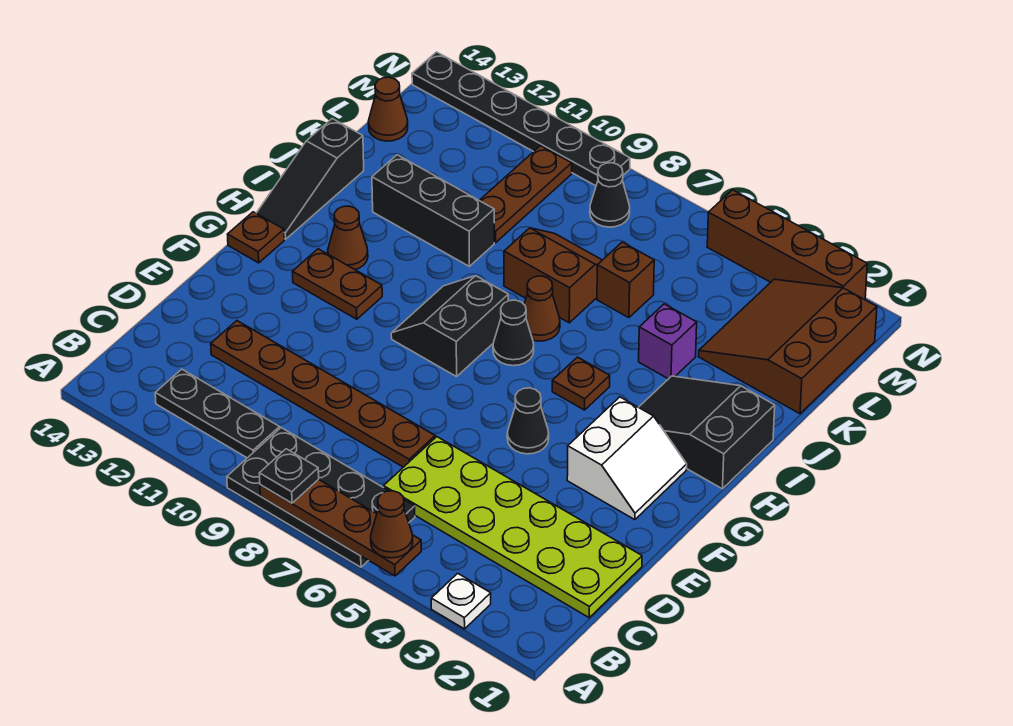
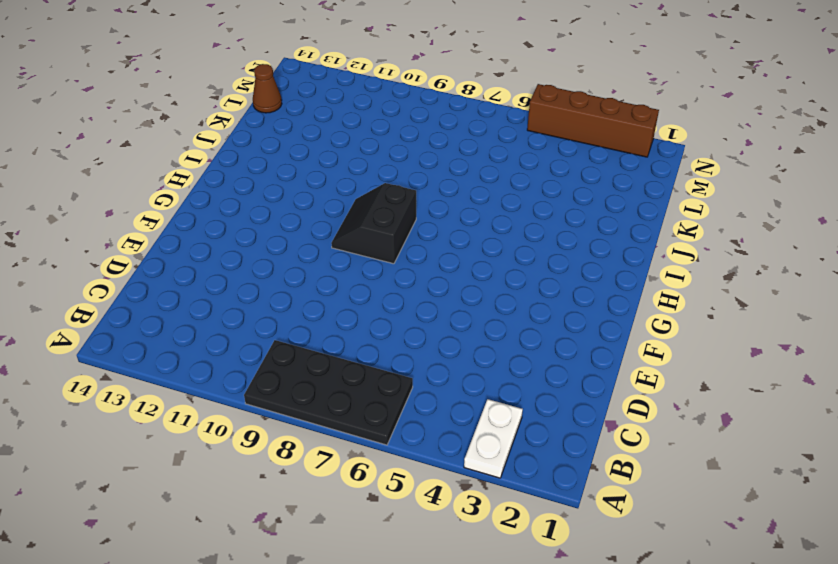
white plate A3:B3 level 1 -> white plate A3 level 1
none -> black plate B10:B12 level 1
none -> lime plate C1:D6 level 1
none -> brown plate D7:D12 level 1

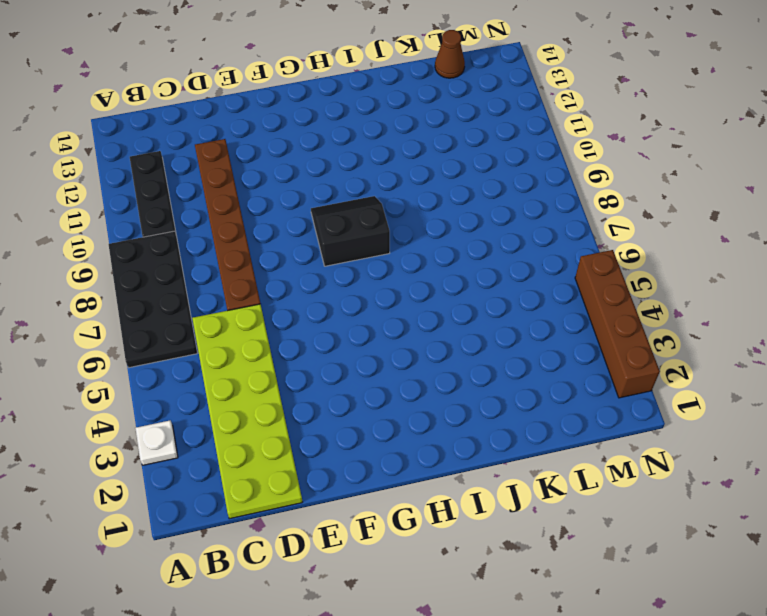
none -> white slope F2:G3 level 1 top 3
none -> black cone F5 level 1
none -> brown plate G11:G12 level 1

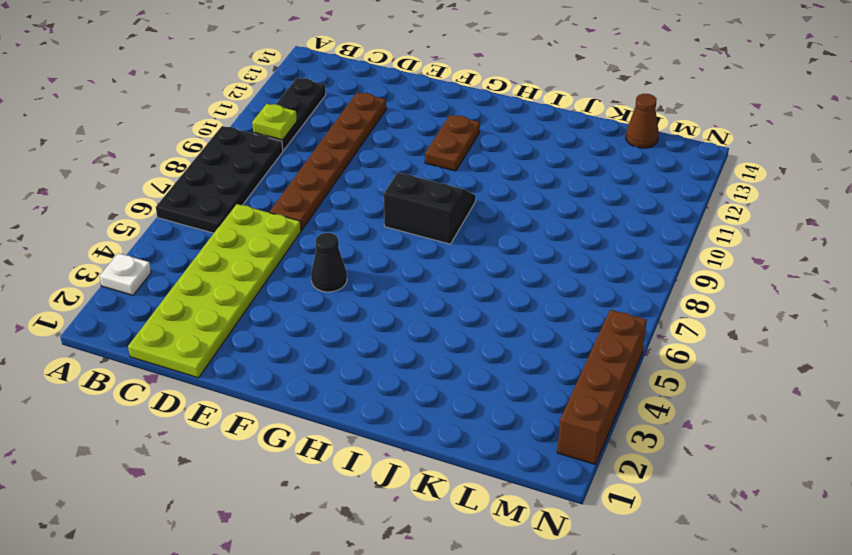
lime plate B10 level 2 -> none
none -> white slope F2:G3 level 1 top 3
none -> brown plate G14 level 1
none -> black slope H1:I3 level 1 top 1

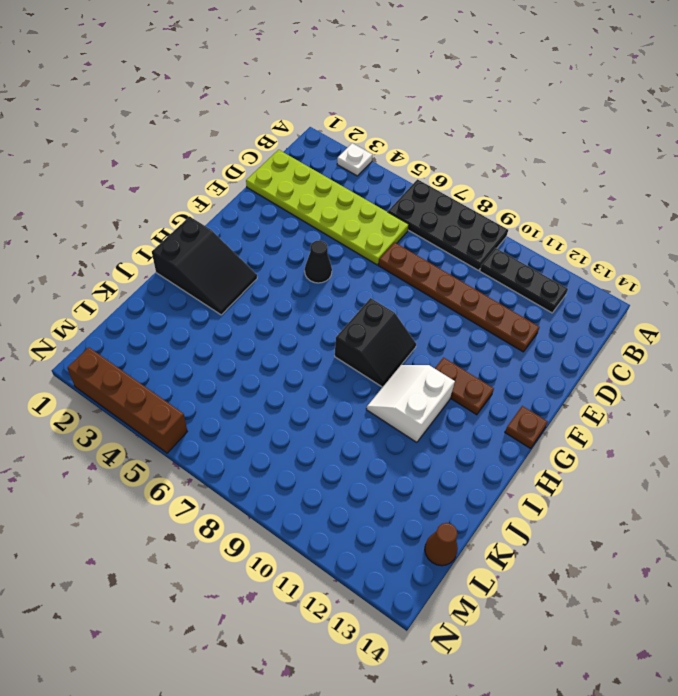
white slope H10:I11 level 1 top 11 -> white slope F2:G3 level 1 top 3
none -> brown plate H5 level 1
none -> black cone H7 level 1
none -> brown cone H12 level 1

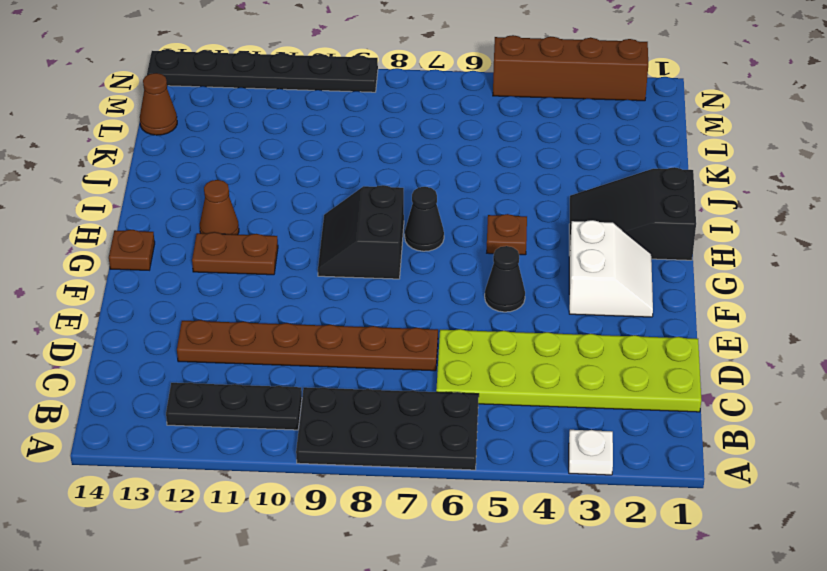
none -> black slope H14:J14 level 1 top J
none -> brown cone I7 level 1
none -> purple brick J4 level 1

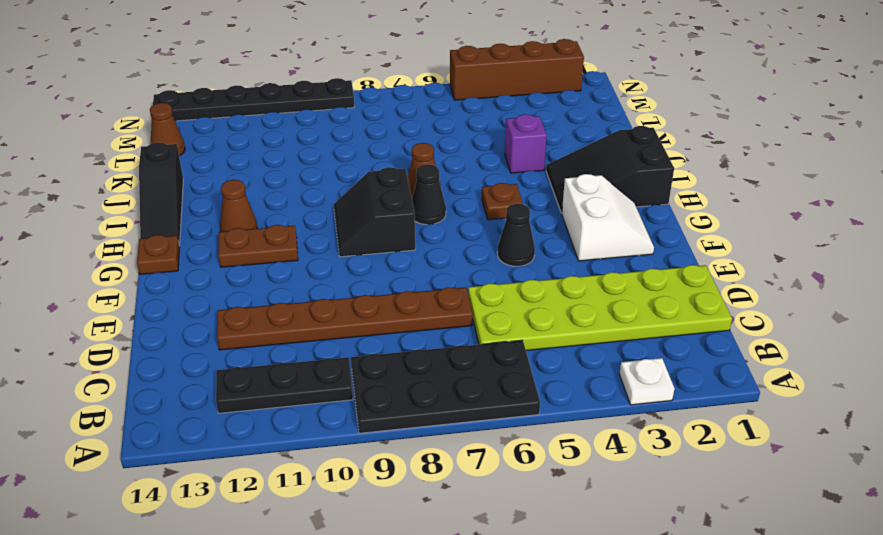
none -> brown slope J7:K8 level 1 top J
none -> black brick J10:J12 level 1
none -> brown slope K1:M3 level 1 top 1

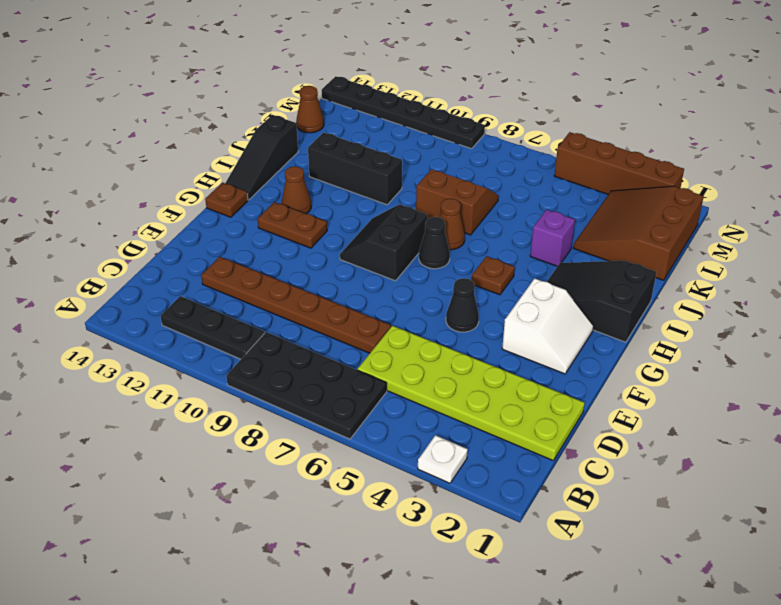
none -> brown brick K6 level 1
none -> brown plate K10:M10 level 1
none -> black cone M8 level 1

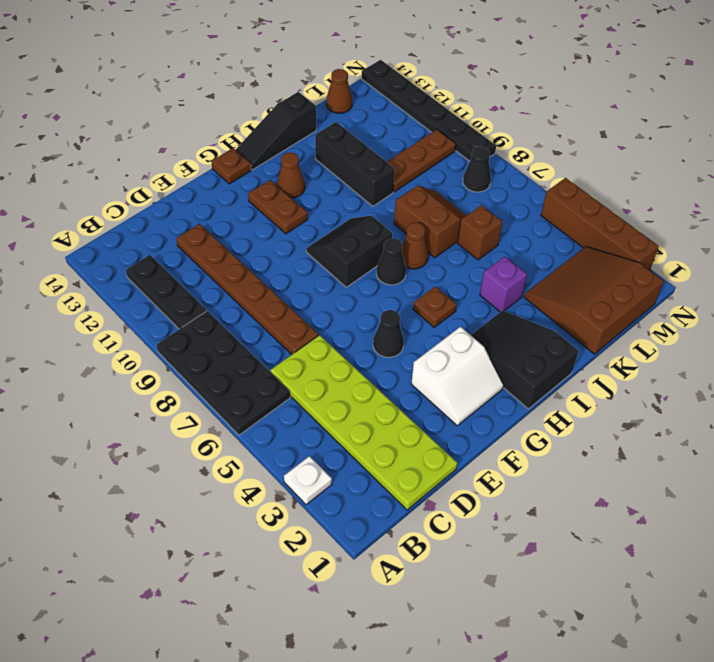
none -> brown plate A5:A8 level 2
none -> brown cone A5 level 3
none -> black plate A8 level 3

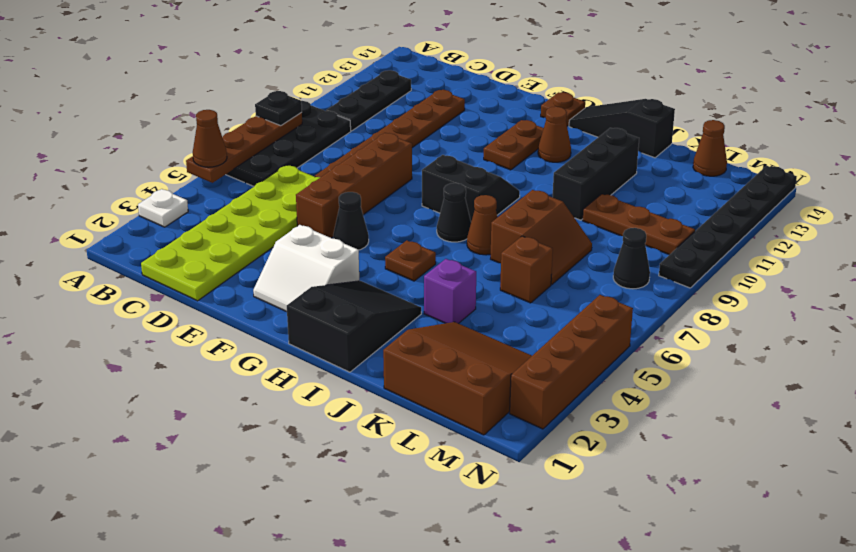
brown brick E5:E8 level 1 -> none

